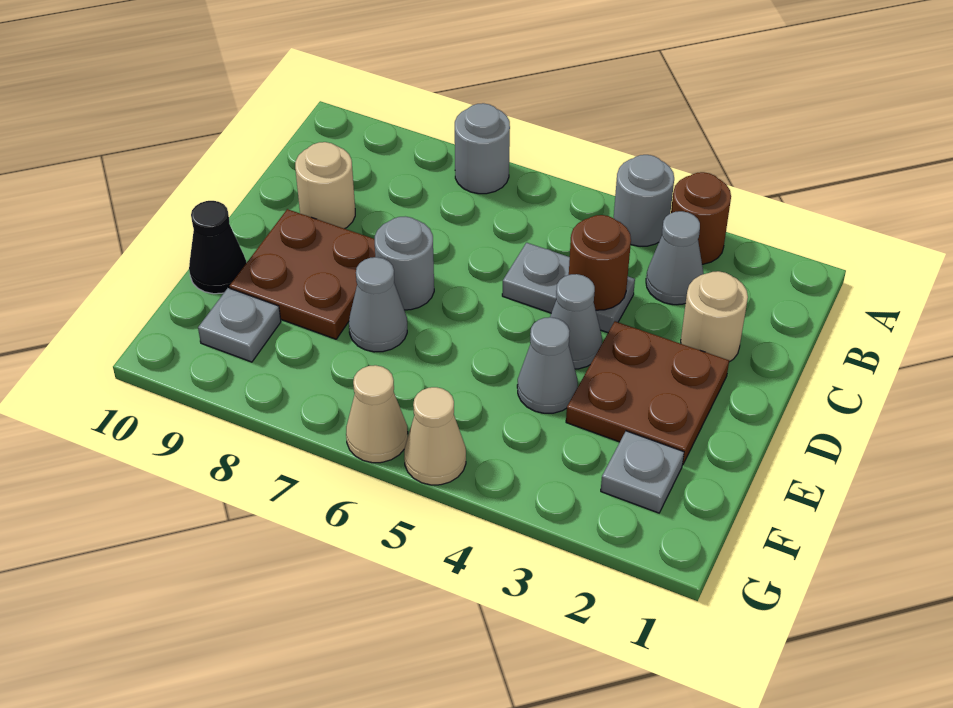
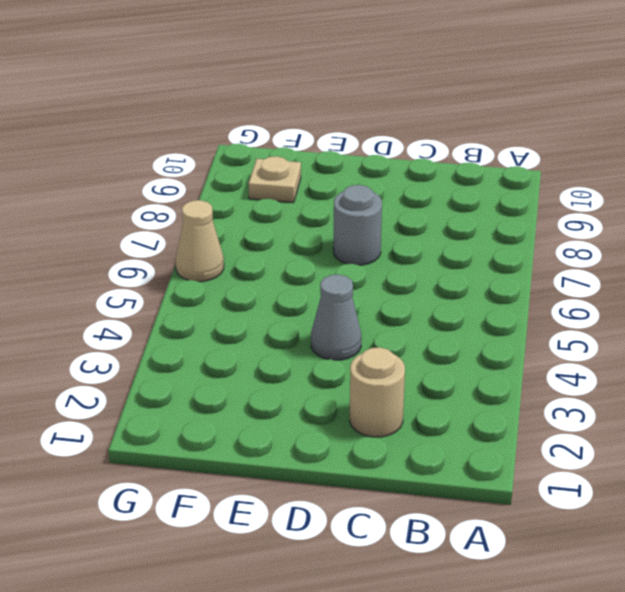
tan plate F9 level 1 -> grey plate F9 level 1
none -> brown round brick A3 level 1
none -> grey round brick A4 level 1
none -> grey round brick A7 level 1

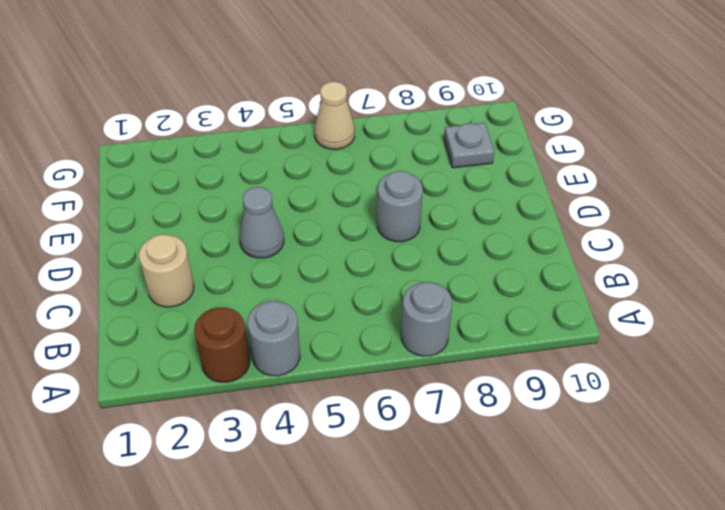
none -> grey cone B3 level 1
none -> grey plate C4:C5 level 1
none -> tan round brick C9 level 1

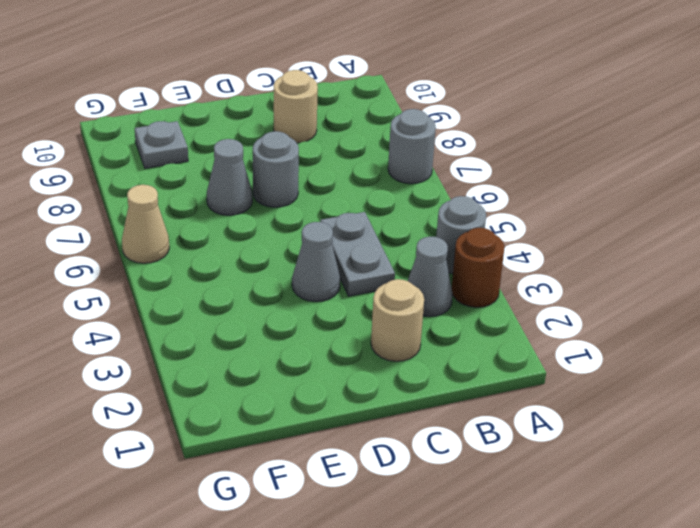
none -> brown plate D2:E3 level 1
none -> brown plate D8:E9 level 1
none -> grey cone E4 level 1

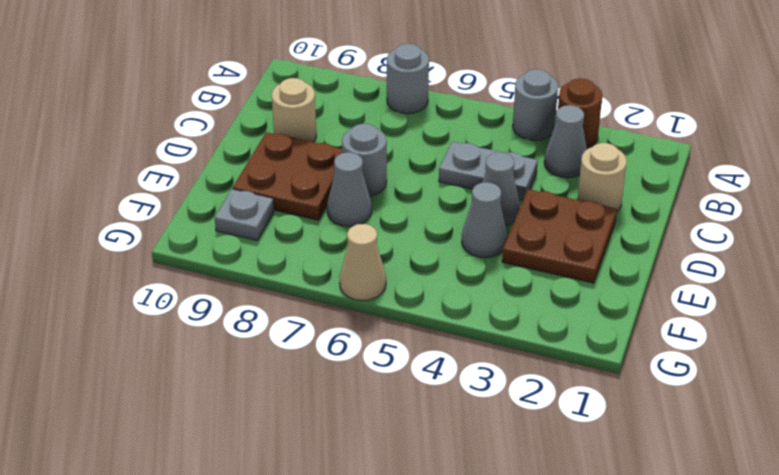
none -> black cone E10 level 1
none -> grey plate F2 level 1
none -> tan cone G5 level 1

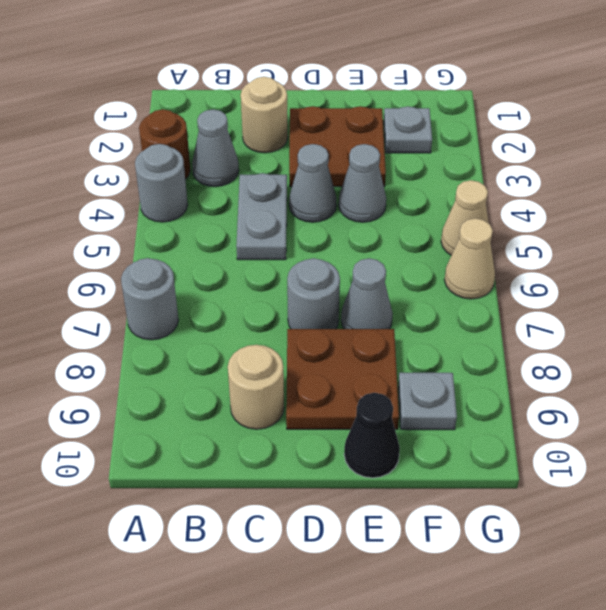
none -> brown round brick C4 level 2

